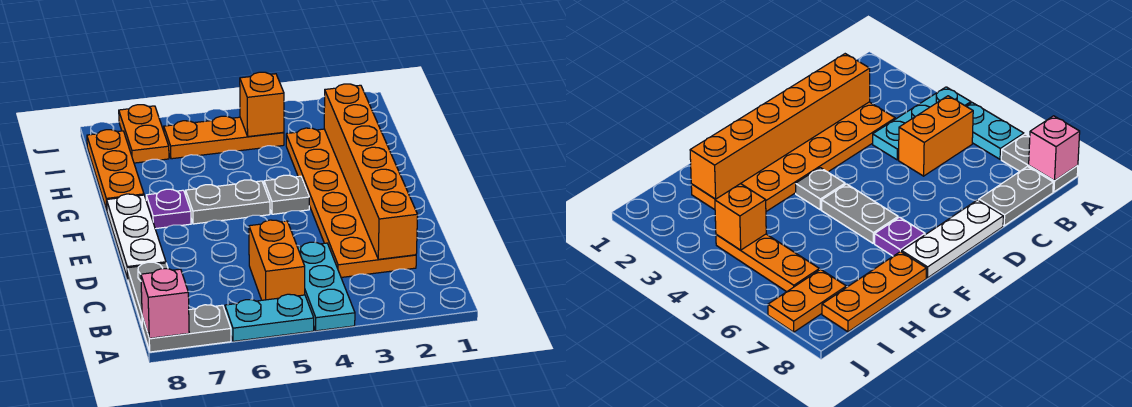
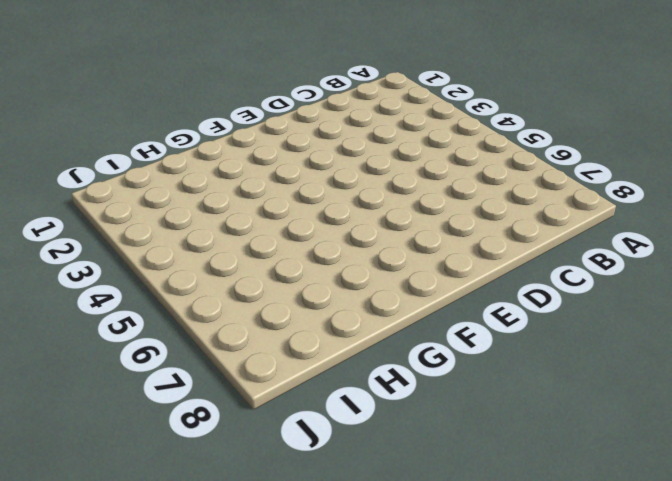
none -> cyan plate A4:C4 level 1
none -> cyan plate A5:A6 level 1
none -> grey plate A7:A8 level 1

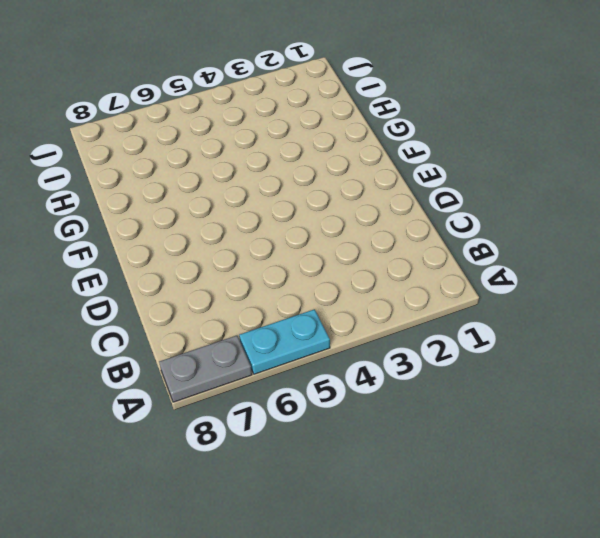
none -> cyan plate A4:C4 level 1
none -> orange brick B5:C5 level 1
none -> grey plate B8:C8 level 1

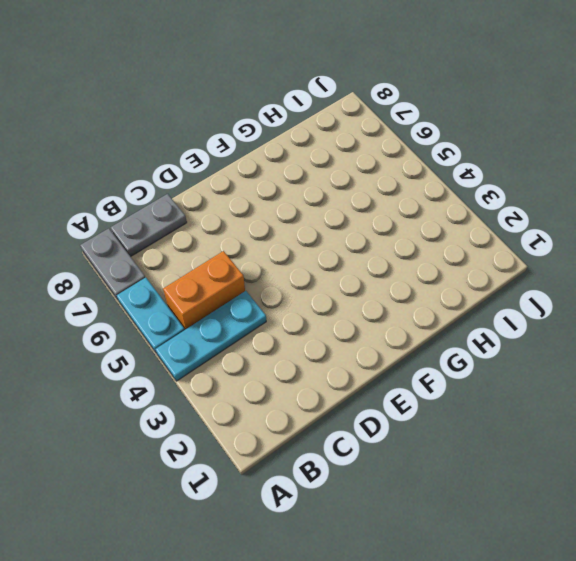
none -> orange plate C2:H3 level 1
none -> white plate D8:F8 level 1
none -> grey plate F4 level 1

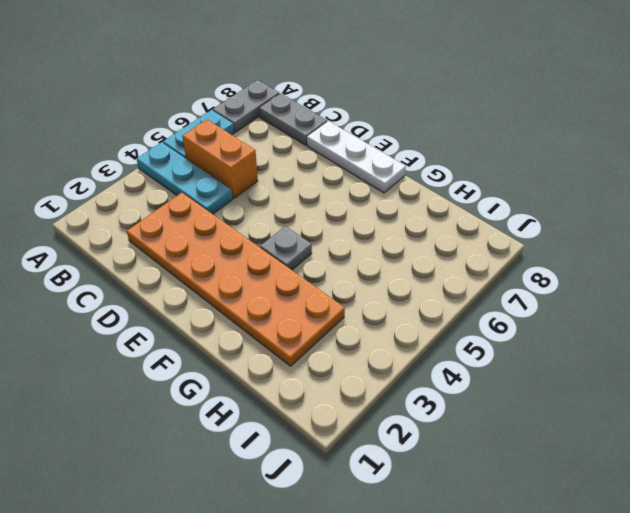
none -> grey plate F5:F6 level 1
none -> purple plate F7 level 1
none -> orange plate G8:I8 level 1

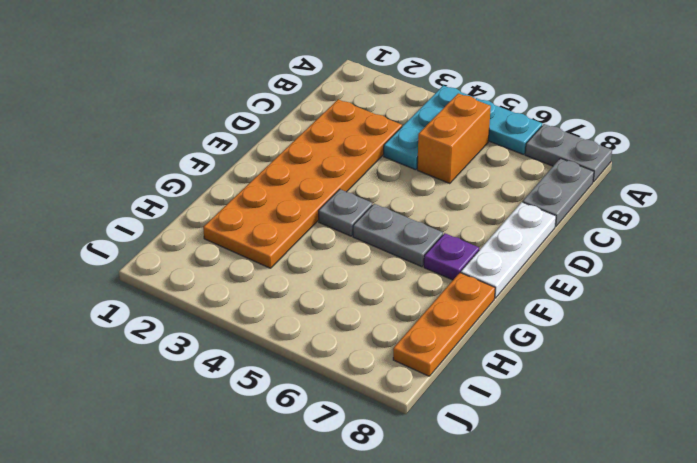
none -> orange plate I4:I6 level 1
none -> orange plate I7:J7 level 1
none -> pink brick A8 level 2

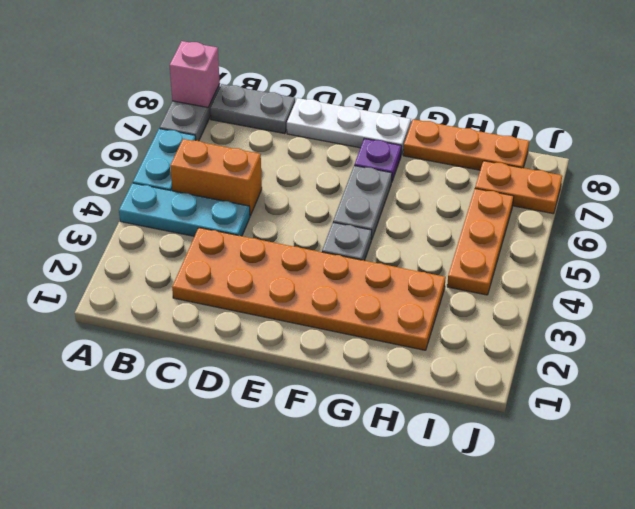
none -> orange brick C2:H2 level 2
none -> orange brick I4 level 2

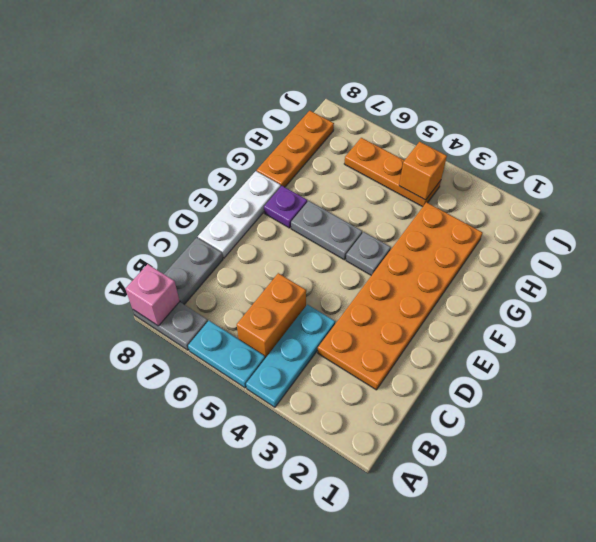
none -> orange plate I7:J7 level 1
none -> orange brick C2:H2 level 2

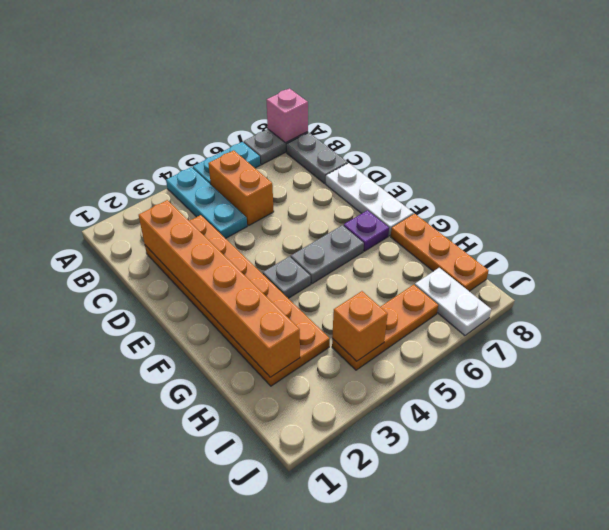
white plate I7:J7 level 1 -> orange plate I7:J7 level 1

